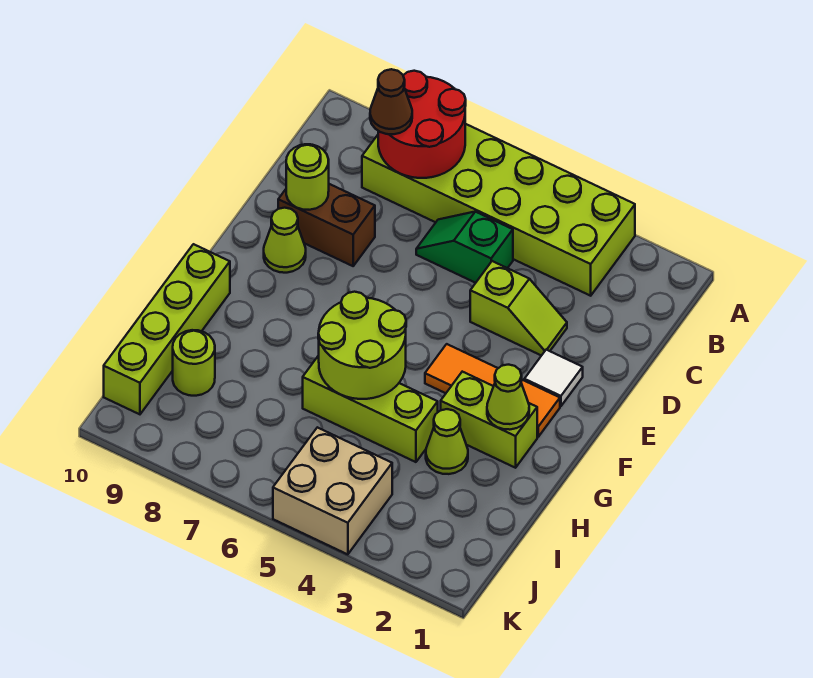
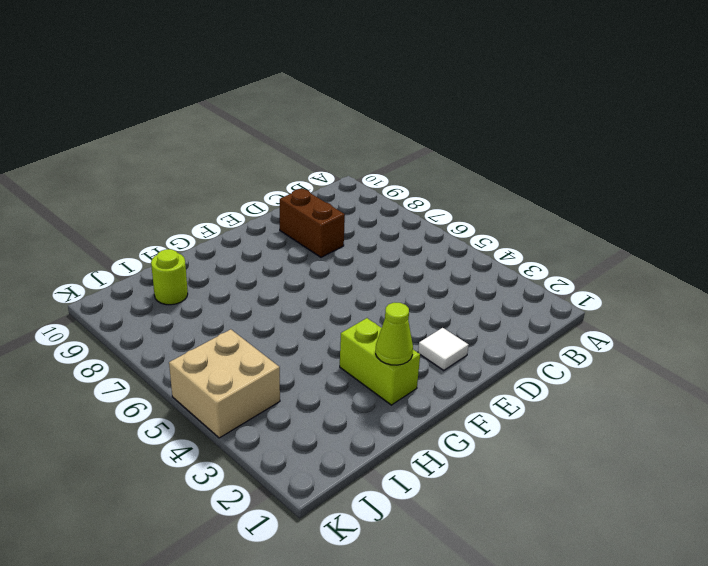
none -> lime brick A3:B8 level 1
none -> green slope C5:C6 level 1 top 5
none -> lime slope D3:D4 level 1 top 4

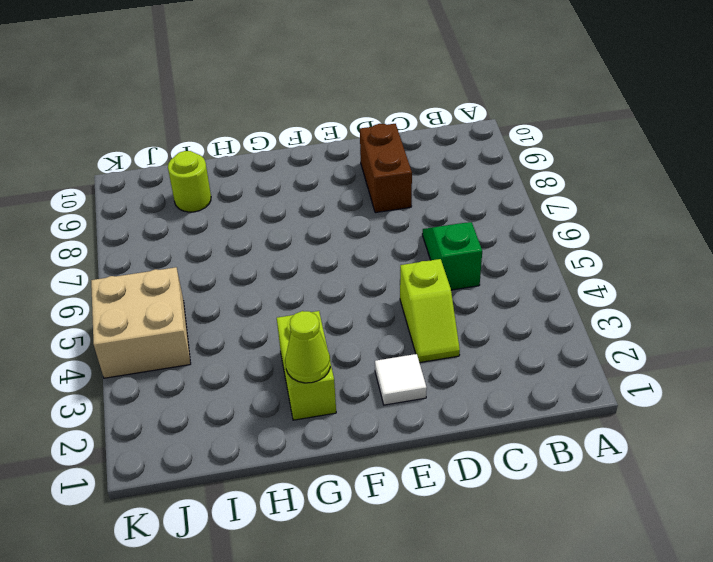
none -> lime brick A3:B8 level 1
none -> lime cone E9 level 1
none -> orange tile F2:F4 level 1

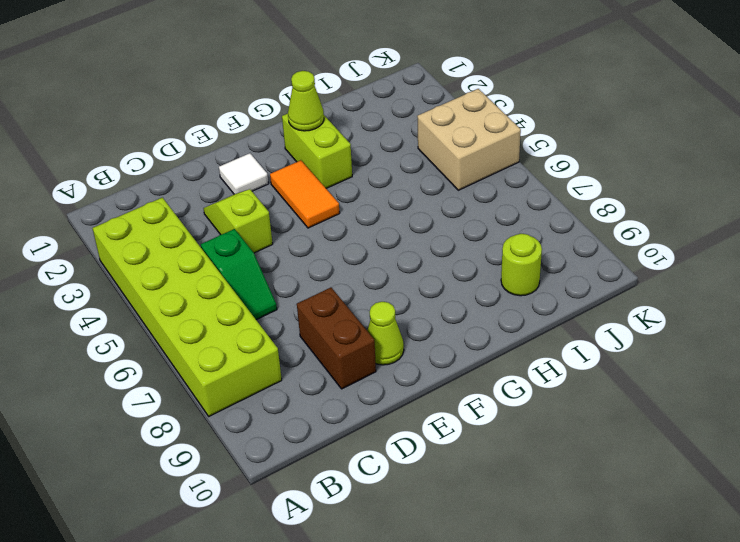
orange tile F3:F4 level 1 -> orange tile F2:F4 level 1
none -> lime brick G10:J10 level 1
none -> lime cone H3 level 1
none -> lime brick H4:H6 level 1

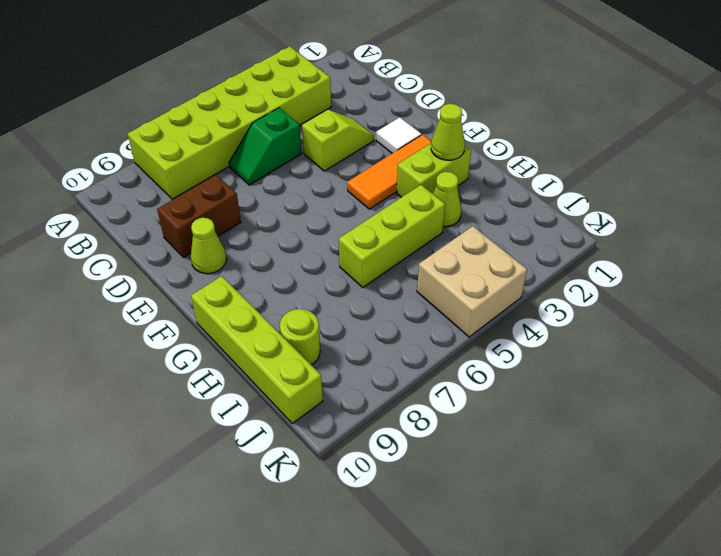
none -> red round brick A7:B8 level 2
none -> lime round brick D9 level 2
none -> lime round brick G5:H6 level 2

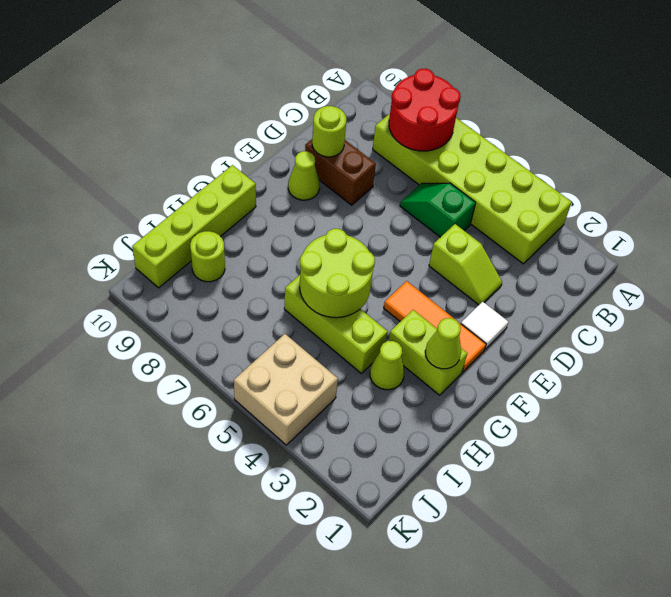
none -> brown cone B8 level 3

